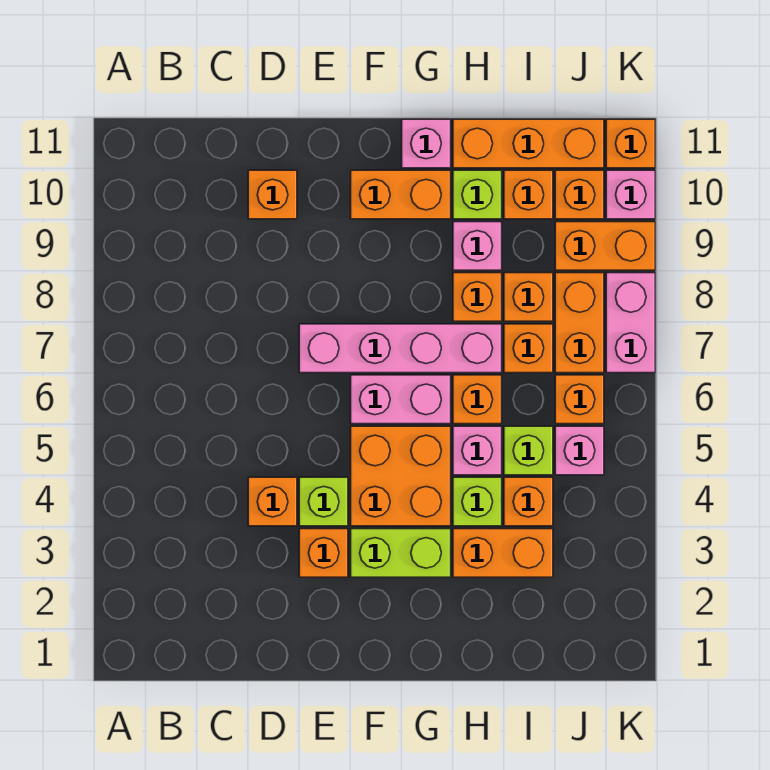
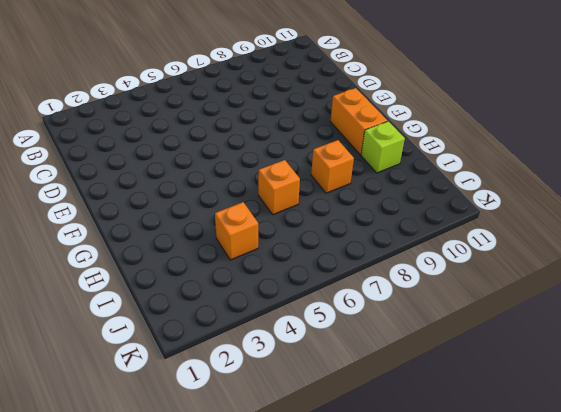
none -> orange brick D4 level 1
none -> orange brick D10 level 1
none -> orange brick E3 level 1
none -> lime brick E4 level 1

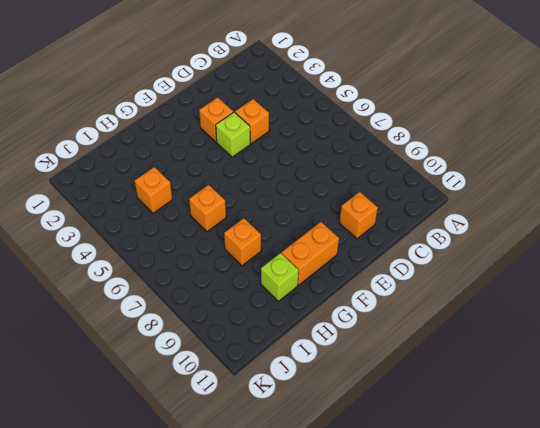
none -> pink brick E7:H7 level 1
none -> lime brick F3:G3 level 1
none -> orange brick F4:G5 level 1
none -> pink brick F6:G6 level 1

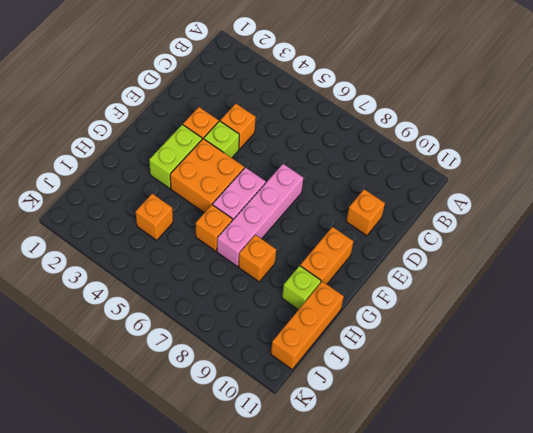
none -> pink brick G11 level 1
none -> orange brick H3:I3 level 1
none -> lime brick H4 level 1
none -> pink brick H5 level 1

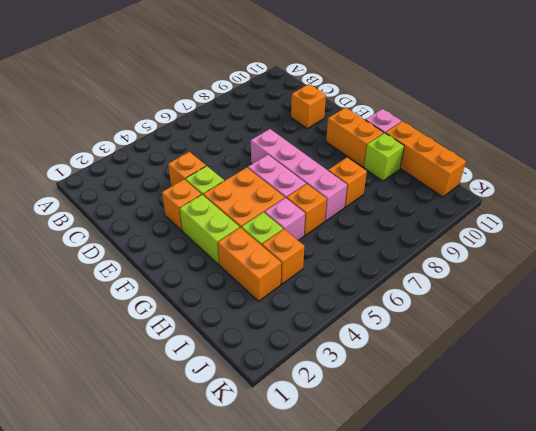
none -> pink brick H9 level 1
none -> lime brick I5 level 1
none -> orange brick I7 level 1
none -> orange brick I8 level 1

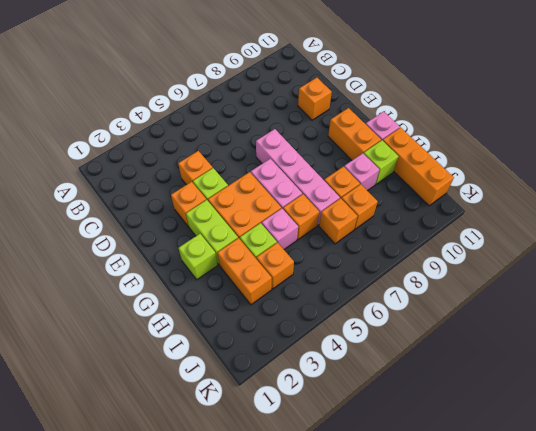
lime brick G2 level 1 -> lime brick I5 level 1
none -> orange brick I10 level 1
none -> pink brick J5 level 1
none -> orange brick J6 level 1
none -> orange brick J7:J8 level 1

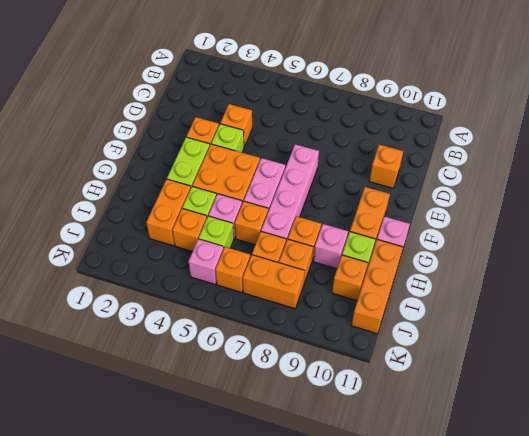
none -> orange brick J9:K9 level 1
none -> orange brick J10 level 1
none -> pink brick K7:K8 level 1
none -> pink brick K10 level 1

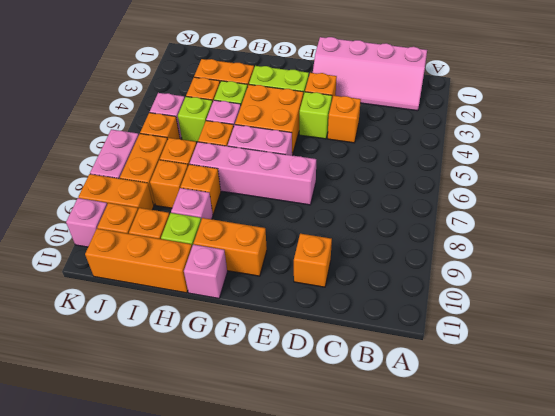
pink slope B1:E2 level 1 top 1 -> none
none -> orange brick K11 level 1

